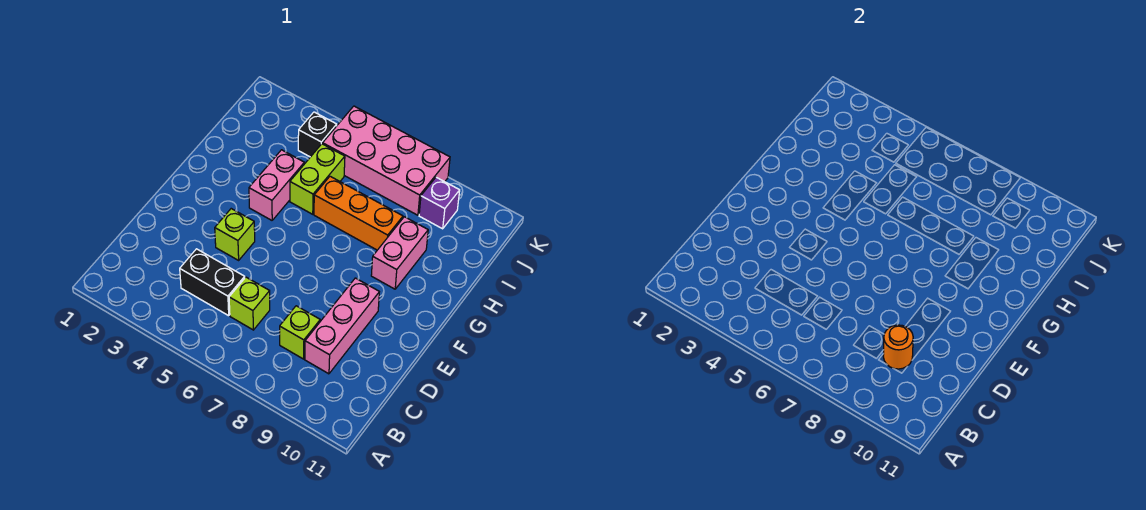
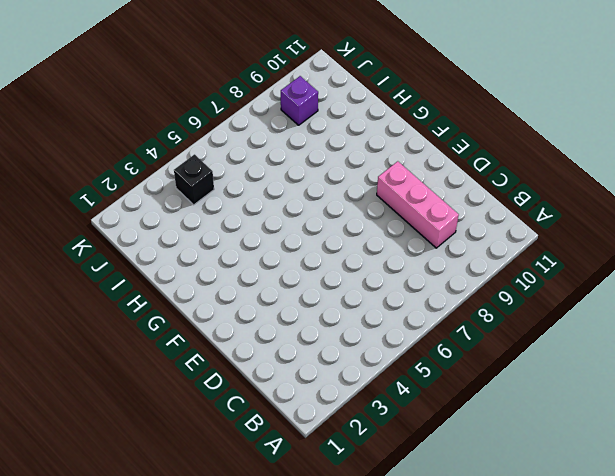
none -> black brick C4:C5 level 1
none -> lime brick C6 level 1
none -> lime brick C8 level 1

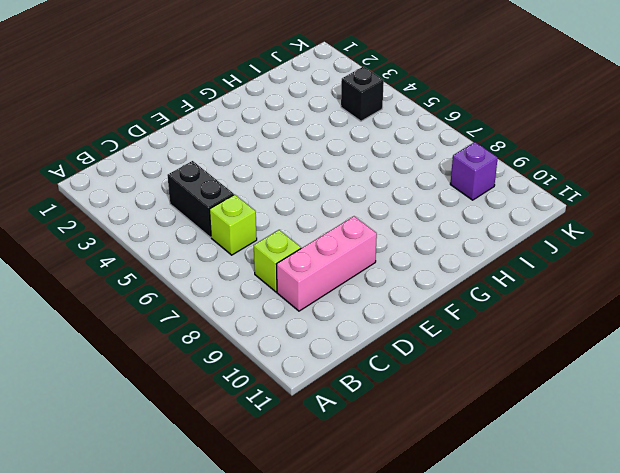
none -> lime brick E4 level 1
none -> pink brick G4:H4 level 1
none -> pink brick G9:H9 level 1

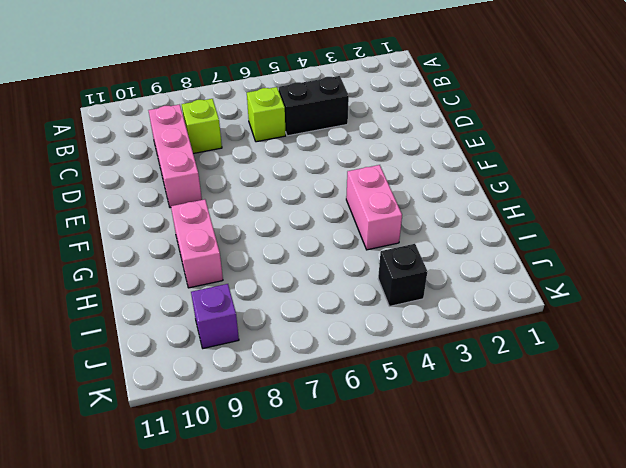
none -> lime brick E4 level 1
none -> lime brick H5:I5 level 1
none -> orange brick H6:H8 level 1

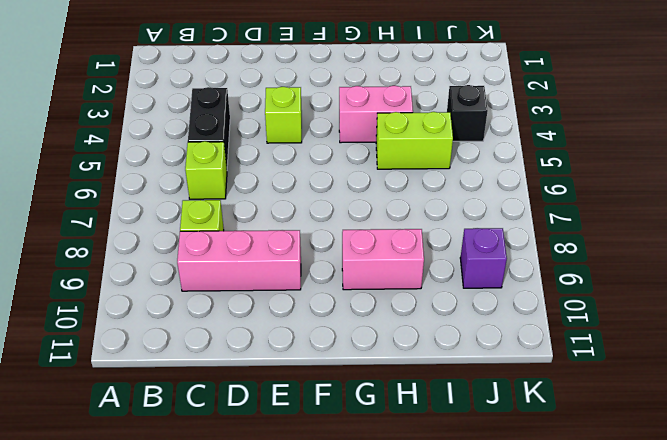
none -> orange brick H6:H8 level 1
none -> pink brick J5:K8 level 1
none -> orange round brick C9 level 2

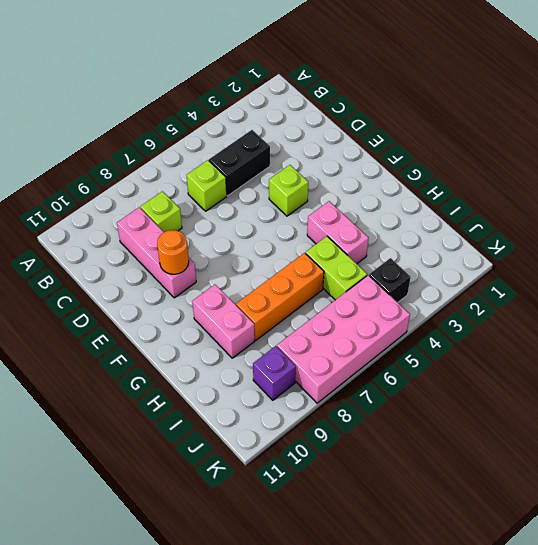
orange round brick E9 level 2 -> orange round brick C9 level 2

